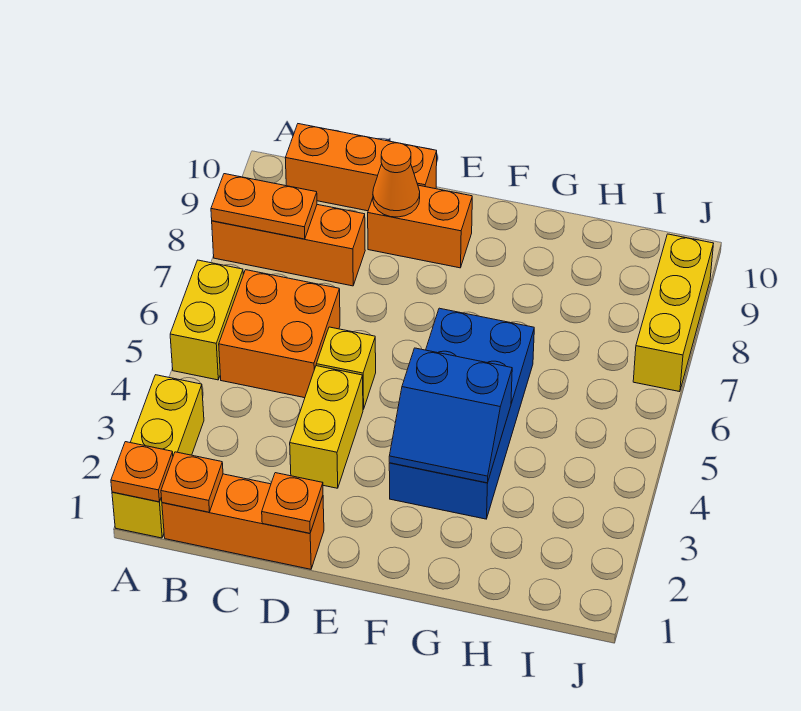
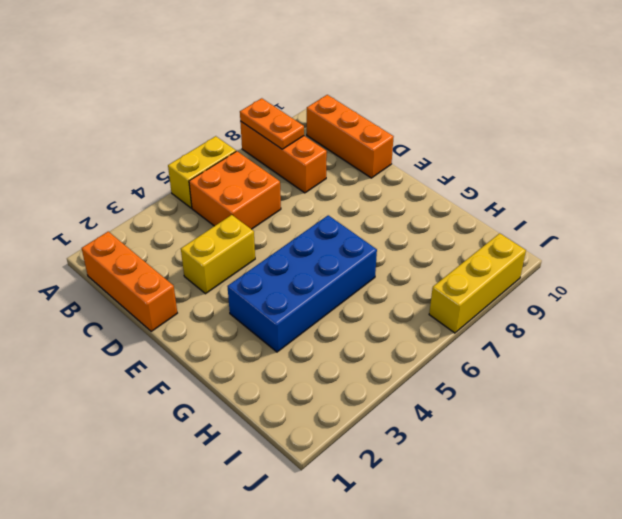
none -> yellow brick A1:A3 level 1
none -> yellow brick D5 level 1
none -> orange brick D9:E9 level 1

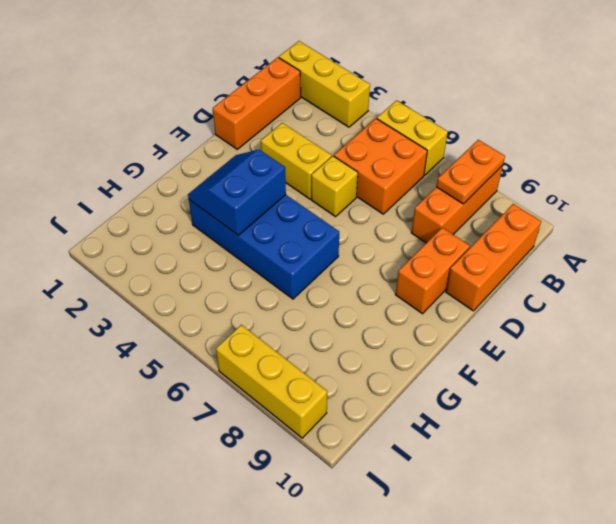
none -> orange plate A1 level 2
none -> orange plate B1 level 2
none -> orange plate D1 level 2

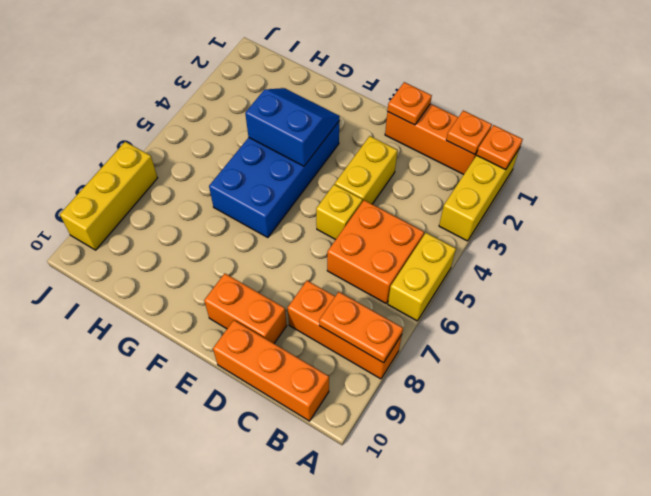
none -> orange cone D9 level 2

